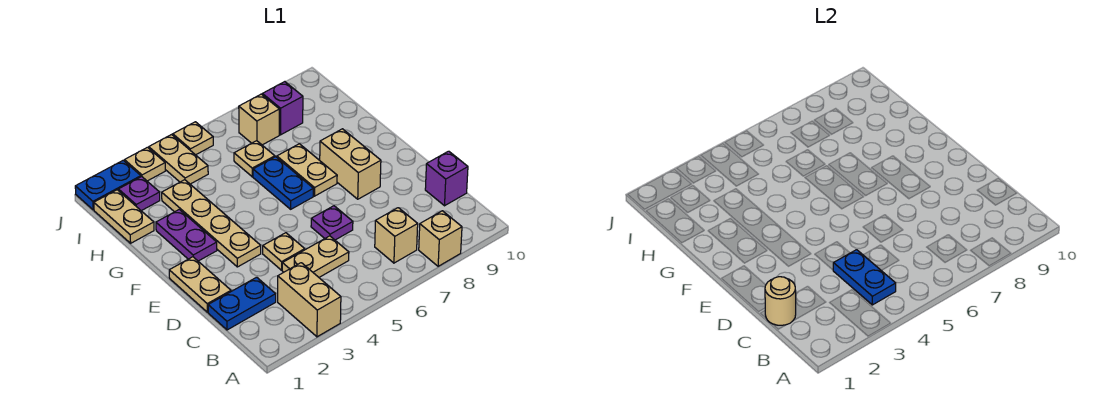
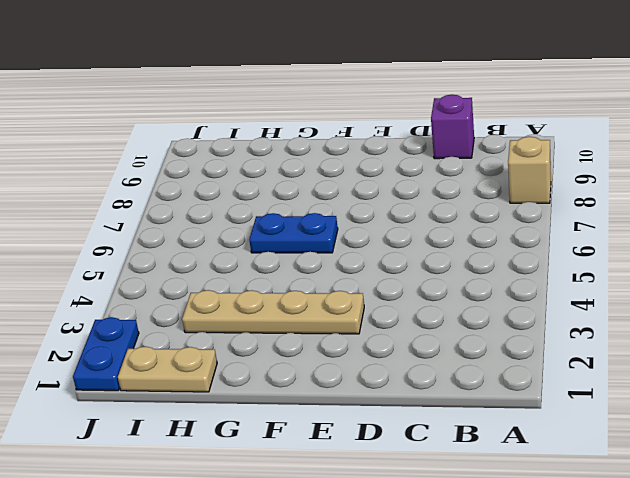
none -> tan brick A3:B3 level 1
none -> tan brick B7 level 1
none -> blue plate C1:C2 level 1

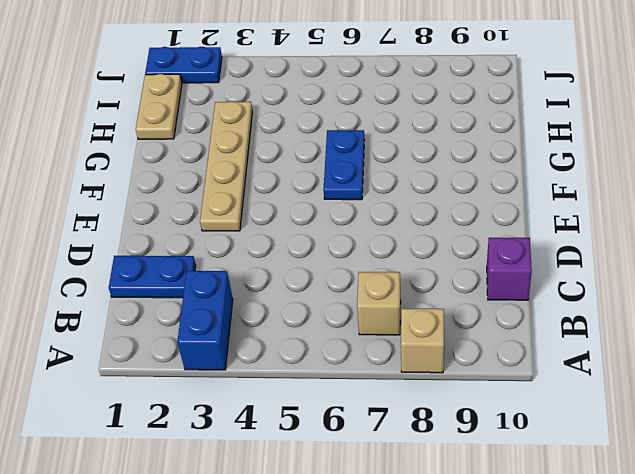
blue brick A3:B3 level 1 -> tan brick A3:B3 level 1
none -> tan plate C4:C5 level 1
none -> tan plate D1:E1 level 1
none -> tan plate D4 level 1

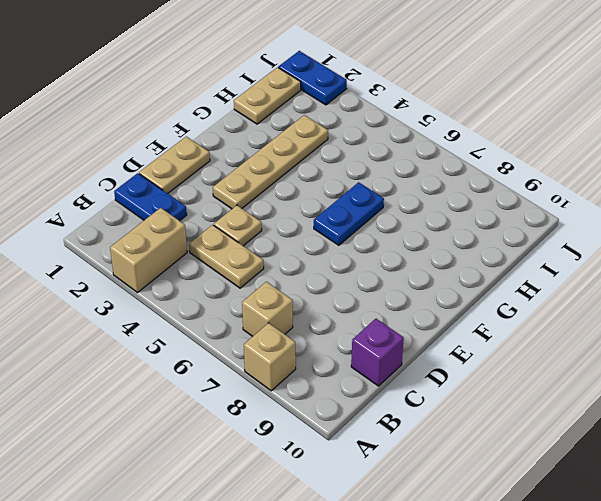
none -> purple plate D6 level 1
none -> tan brick E8:F8 level 1
none -> purple plate F2:G2 level 1

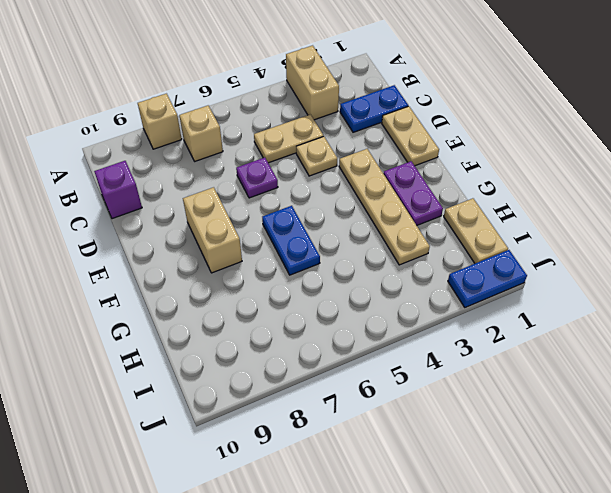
none -> tan plate F7:G7 level 1
none -> tan plate H6 level 1
none -> purple plate I2 level 1

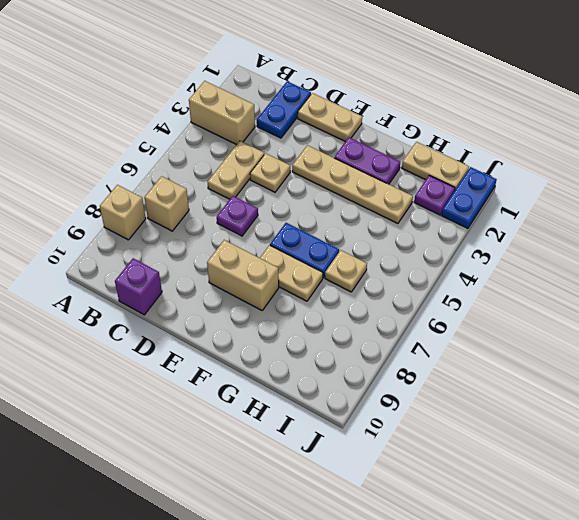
none -> tan plate I4:J4 level 1
none -> tan brick I7 level 1
none -> purple brick I8 level 1

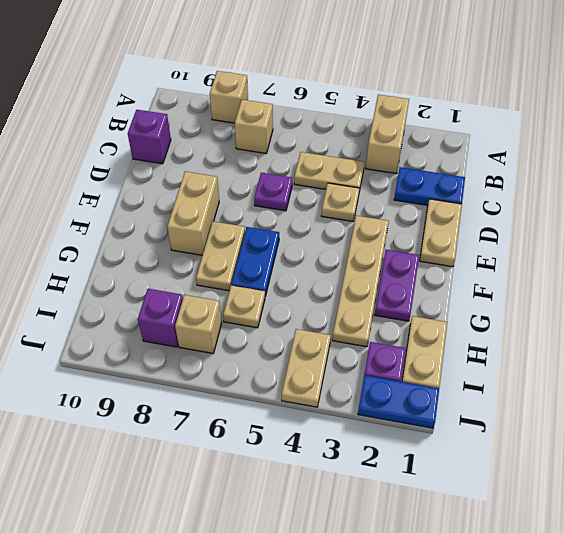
none -> tan plate J3 level 1
none -> tan plate J5 level 1
none -> blue plate B4:C4 level 2

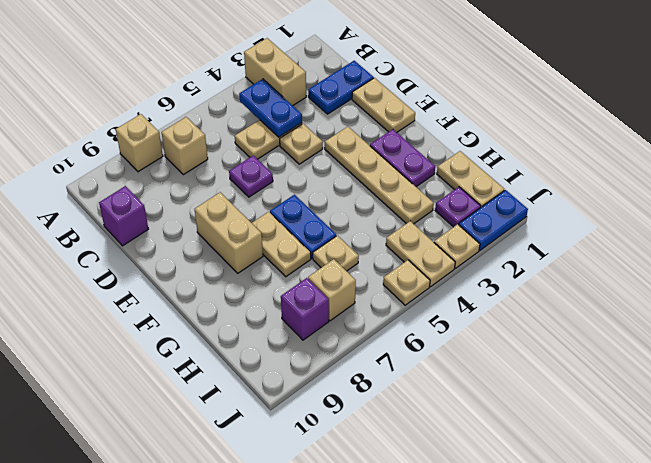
none -> tan round brick C1 level 2

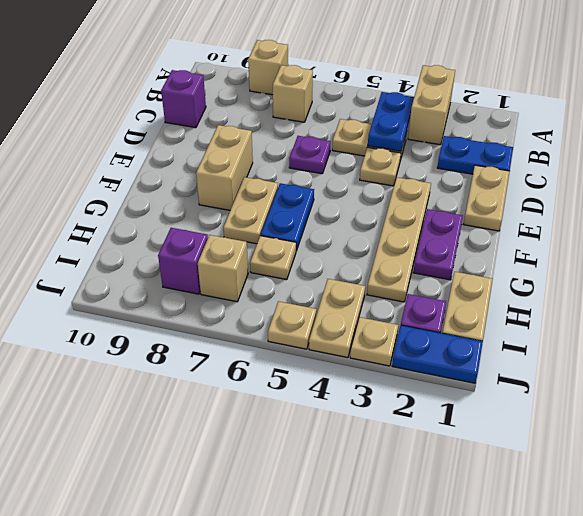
none -> tan round brick C1 level 2

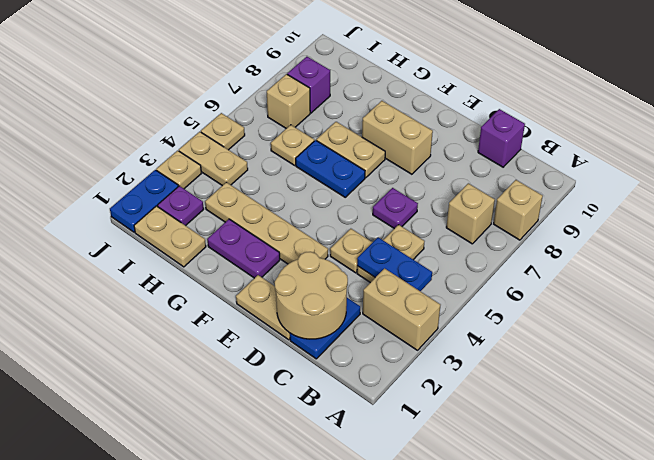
tan round brick C1:D2 level 2 -> tan round brick C1 level 2

